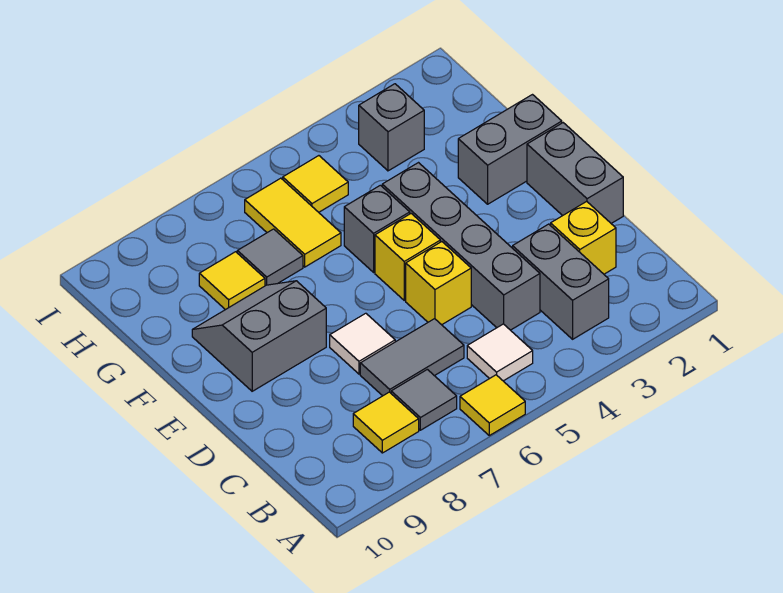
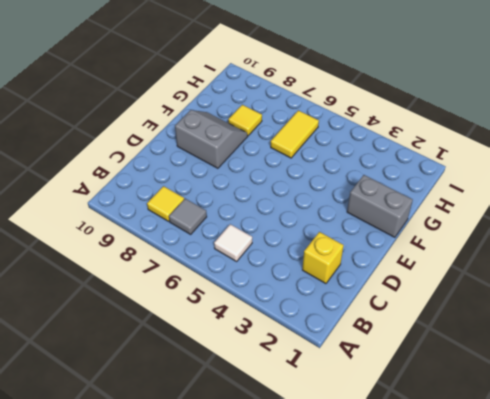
none -> yellow tile A6 level 1
none -> grey brick B3:C3 level 1
none -> grey brick C4:F4 level 1

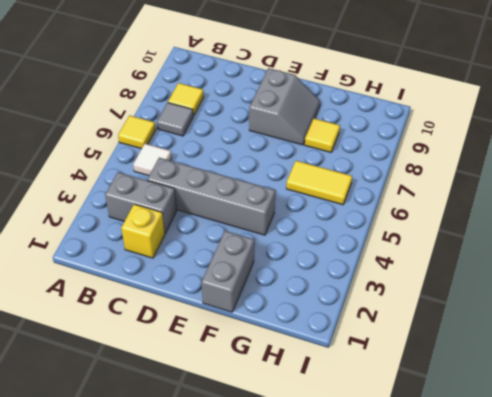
none -> grey tile C6:C7 level 1
none -> grey brick D1:E1 level 1
none -> yellow brick D5 level 1

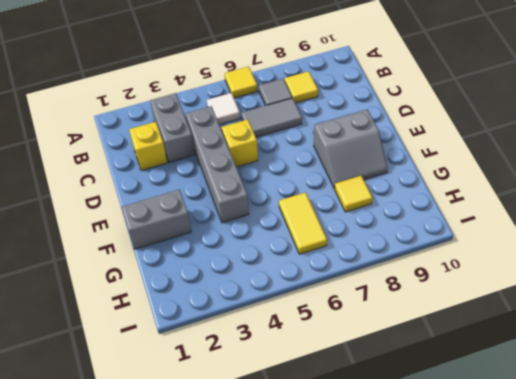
none -> grey brick D1:E1 level 1
none -> white tile D7 level 1
none -> yellow brick E5 level 1

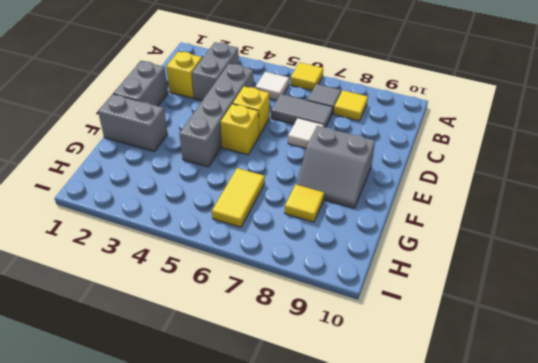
none -> grey brick F5 level 1
none -> grey tile G7 level 1
none -> grey brick H3 level 1

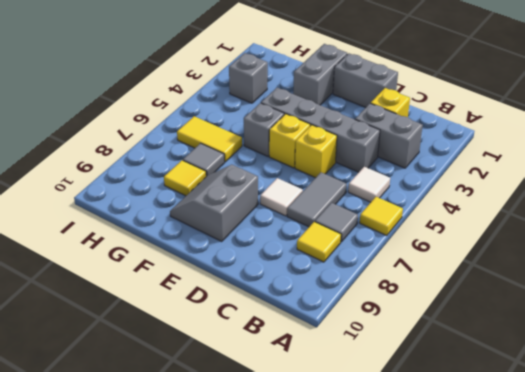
none -> yellow tile H5 level 1

